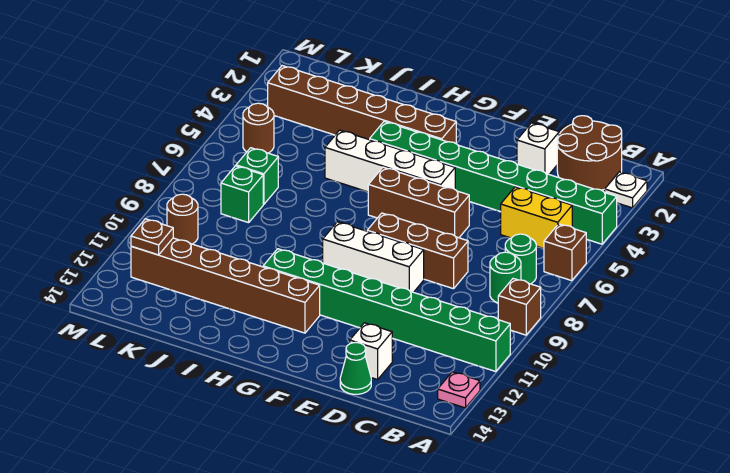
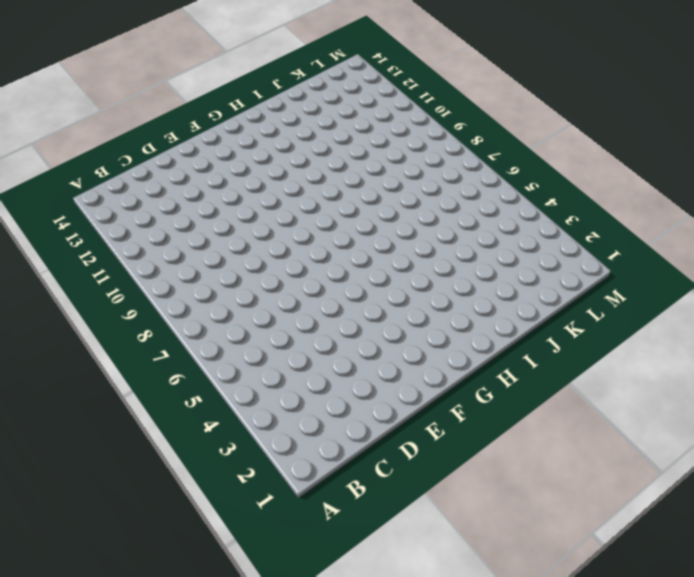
none -> white plate A2 level 1
none -> green brick A4:H4 level 1
none -> brown brick A6 level 1

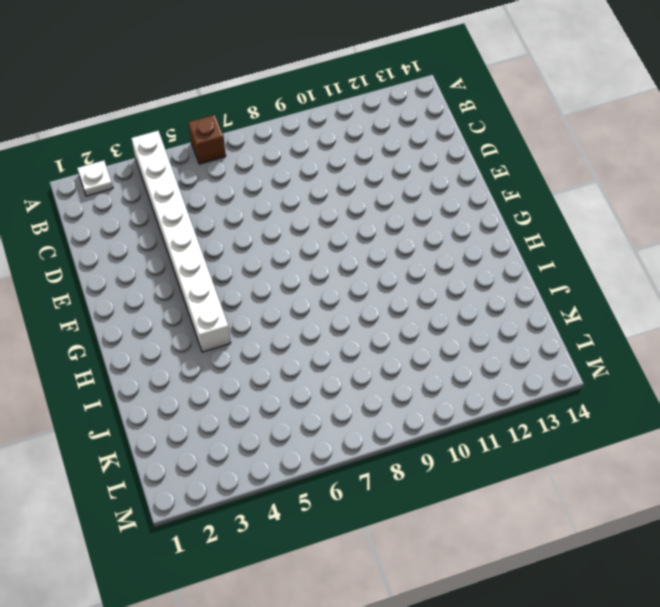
white brick A4:H4 level 1 -> green brick A4:H4 level 1
none -> brown brick A9 level 1
none -> green brick A11:H11 level 1
none -> pink plate A13 level 1

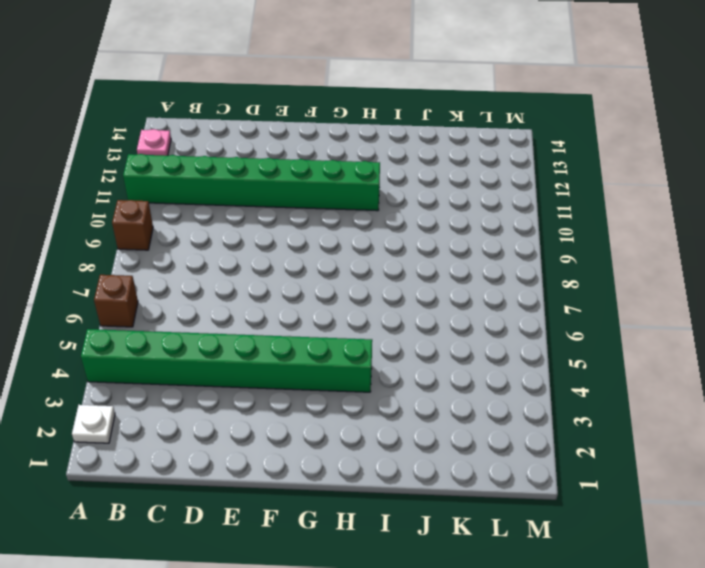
none -> brown round brick B1:C2 level 1
none -> yellow brick B5:C5 level 1
none -> green round brick B7 level 1

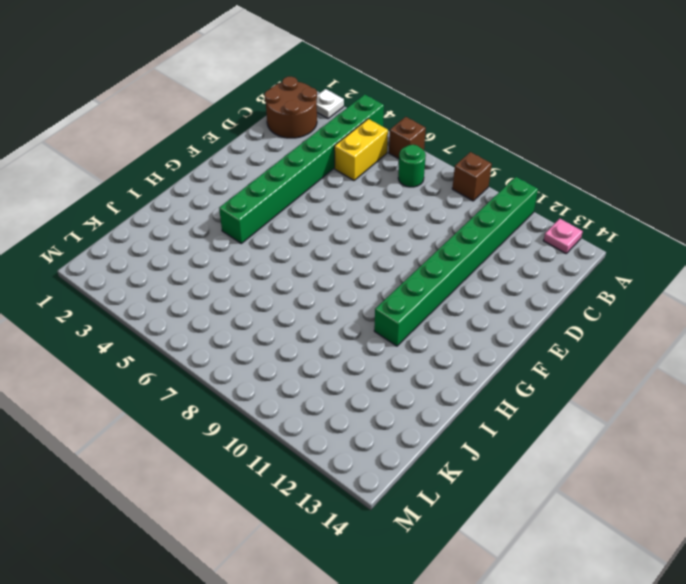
none -> green round brick B8 level 1
none -> white brick D2 level 1
none -> brown brick D8:F8 level 1

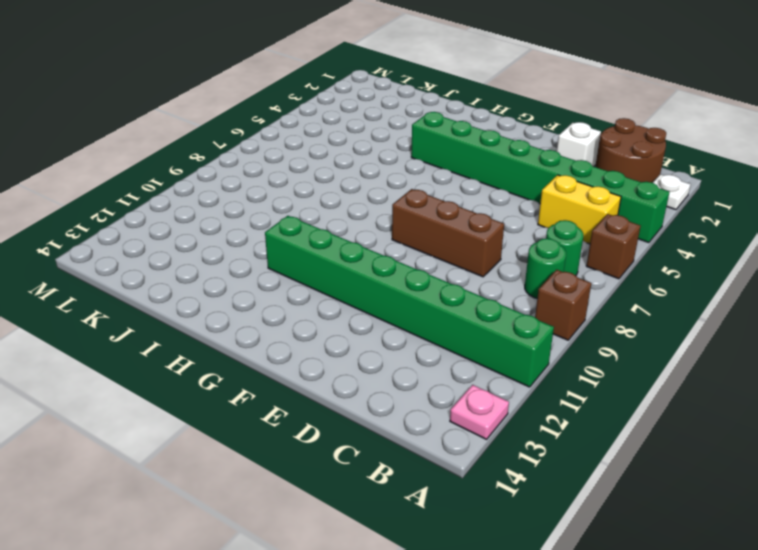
none -> white brick D13 level 1
none -> green cone D14 level 1
none -> brown brick E6:G6 level 1

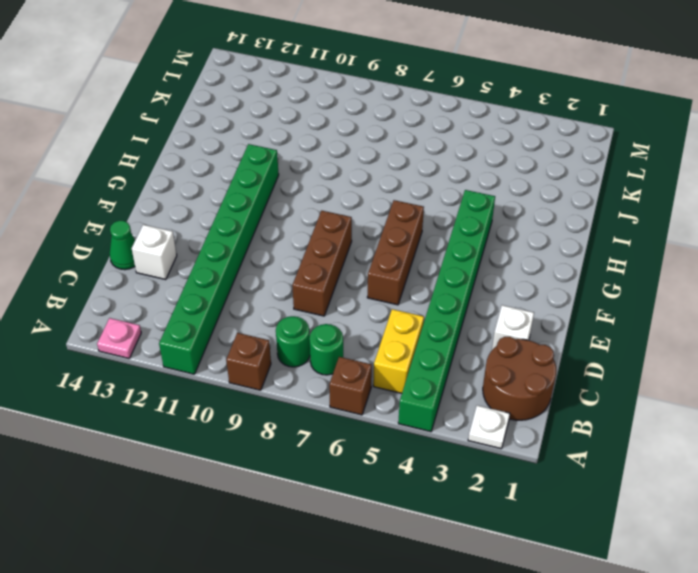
none -> white brick E9:G9 level 1
none -> white brick F5:I5 level 1
none -> brown brick G3:L3 level 1

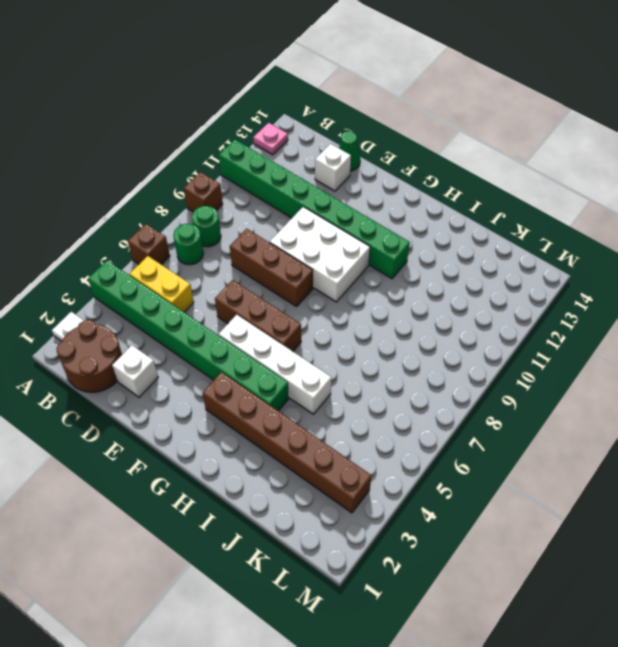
white brick E9:G10 level 1 -> white brick E9:G9 level 1
none -> brown brick G12:L12 level 1
none -> green brick K7 level 1
none -> green brick K8 level 1

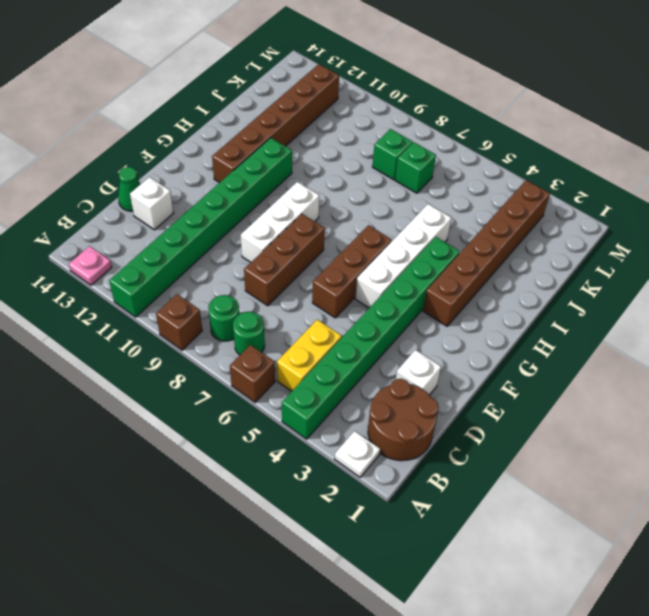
none -> brown round brick L5 level 1
none -> brown round brick L10 level 1
none -> brown plate L12 level 2

